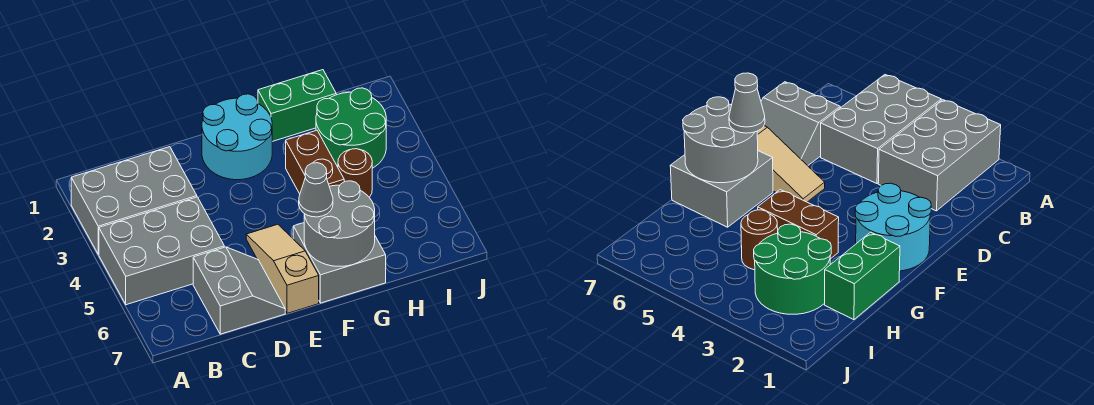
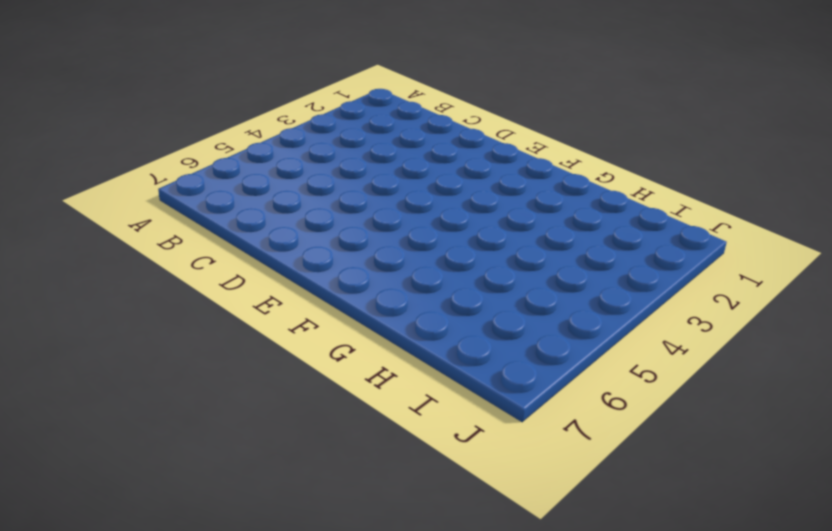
none -> grey brick A2:C3 level 1
none -> grey brick A4:C5 level 1
none -> grey slope C6:D7 level 1 top C

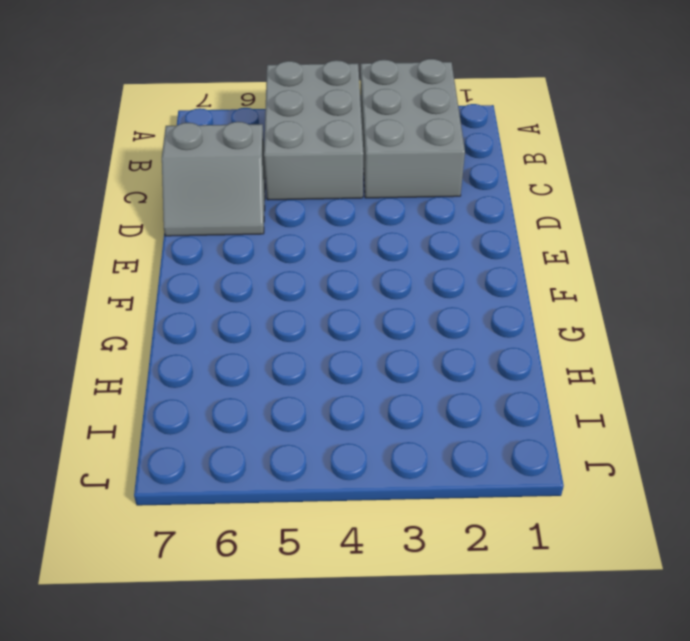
none -> cyan round brick E1:F2 level 1
none -> tan slope E5:E7 level 1 top 7
none -> grey brick F6:G7 level 1

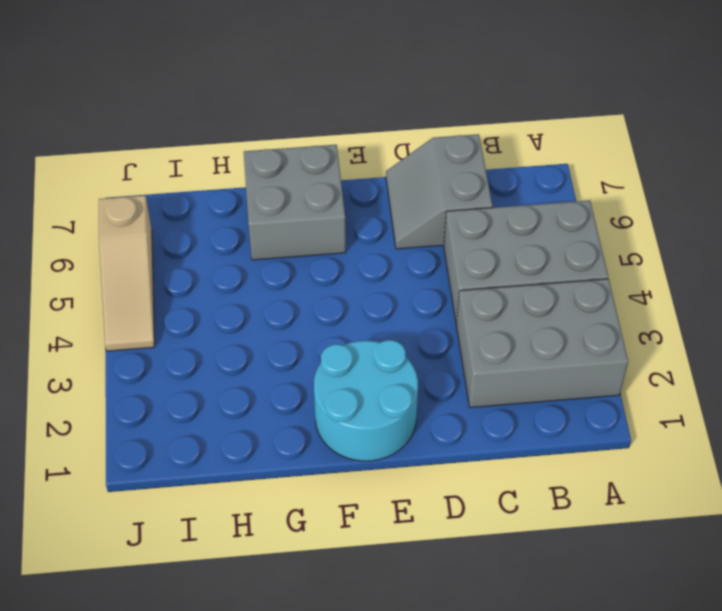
tan slope J4:J6 level 1 top 6 -> tan slope E5:E7 level 1 top 7
none -> green brick G1:H1 level 1
none -> brown brick G3:G4 level 1
none -> green round brick H2:I3 level 1

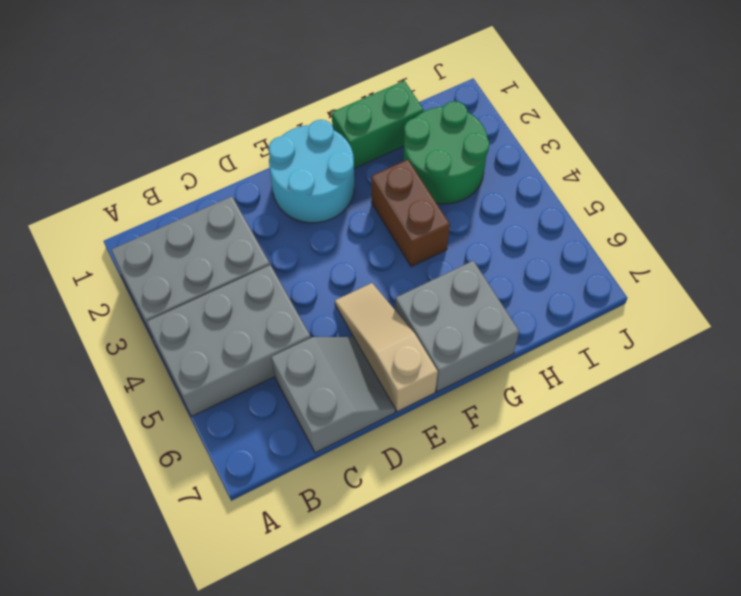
none -> brown round brick H4 level 1
none -> grey round brick F6:G7 level 2
none -> grey cone F6 level 3

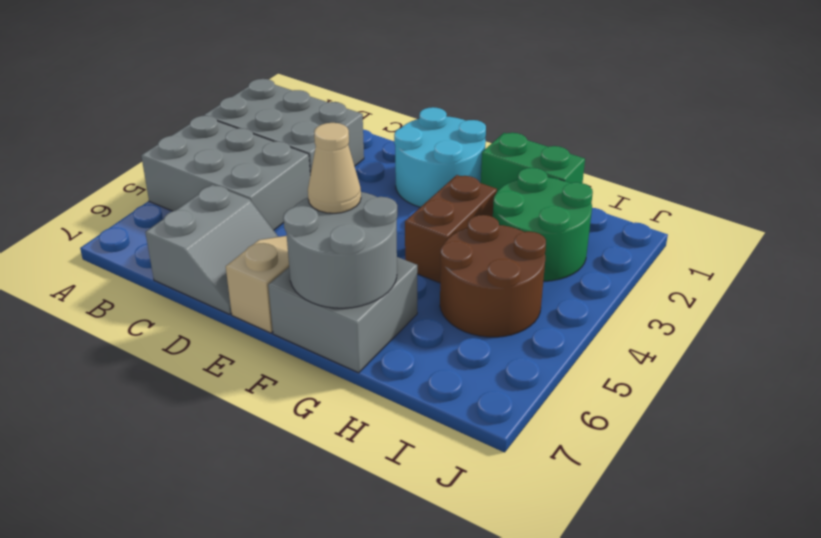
tan cone F6 level 3 -> grey cone F6 level 3
brown round brick H4:I5 level 1 -> brown round brick H4 level 1

